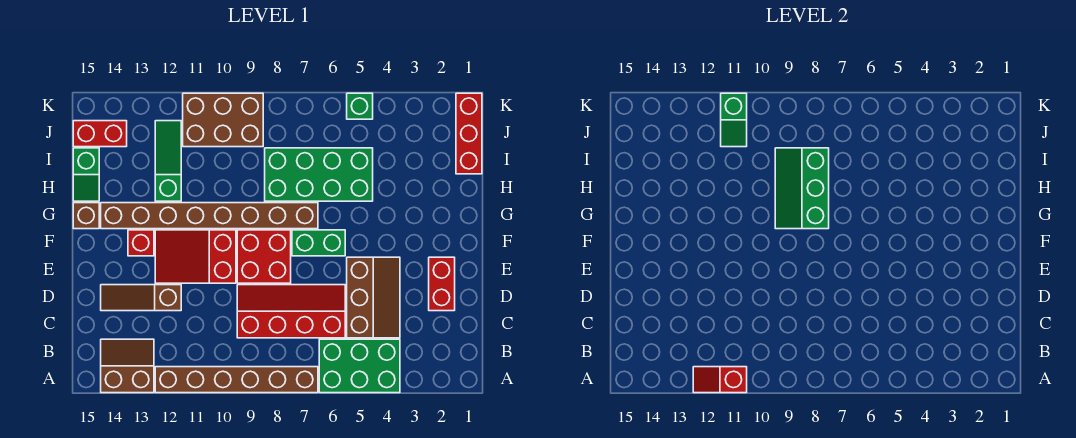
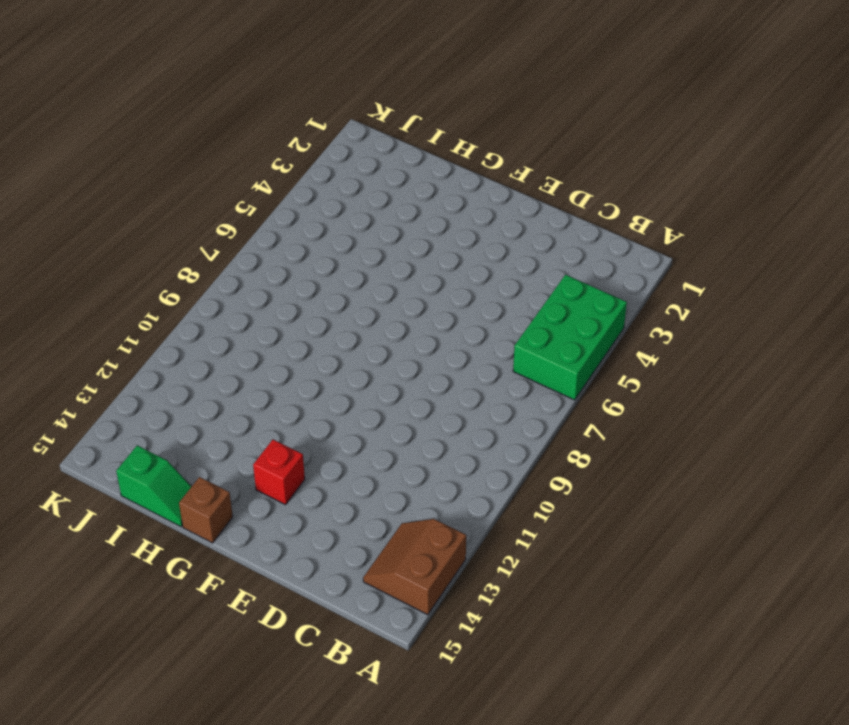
none -> brown brick A7:A12 level 1
none -> brown slope C4:E5 level 1 top 5
none -> red slope C6:D9 level 1 top C

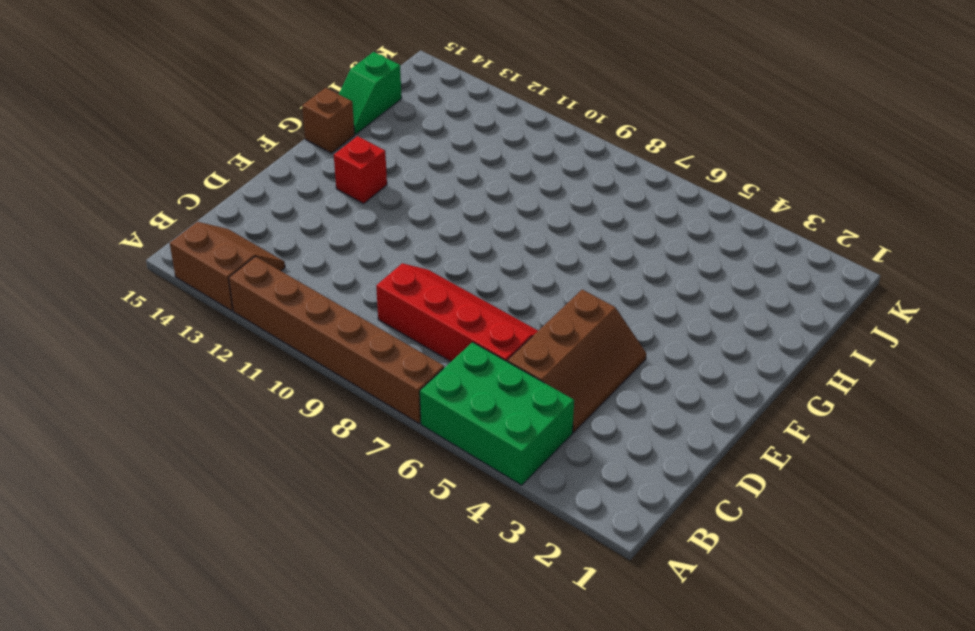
none -> red brick D2:E2 level 1
none -> brown slope D12:D14 level 1 top 12
none -> red brick E8:F9 level 1

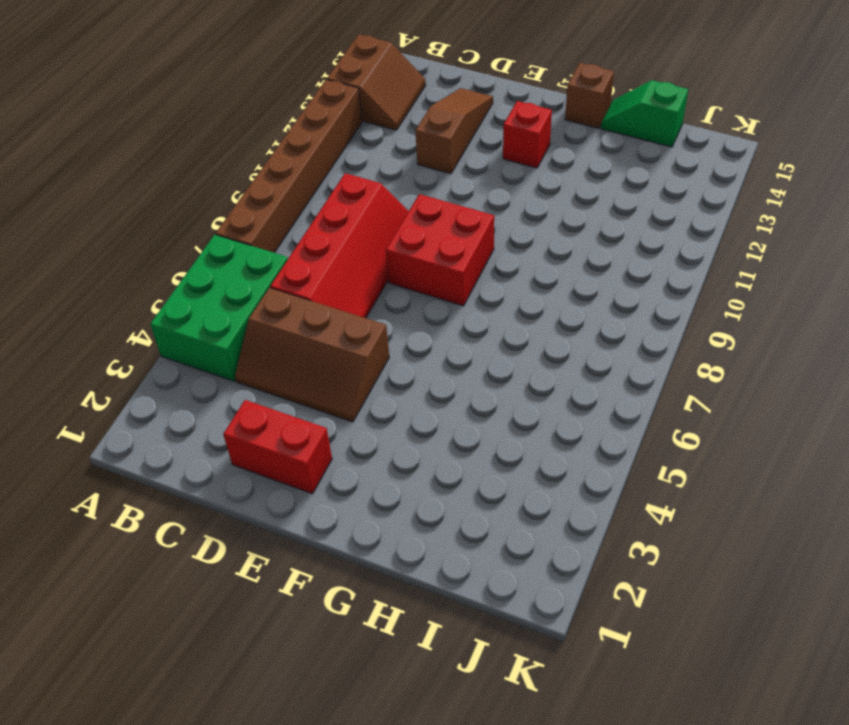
none -> red slope E10:F12 level 1 top 10
none -> green brick F6:F7 level 1
none -> brown brick G7:G14 level 1

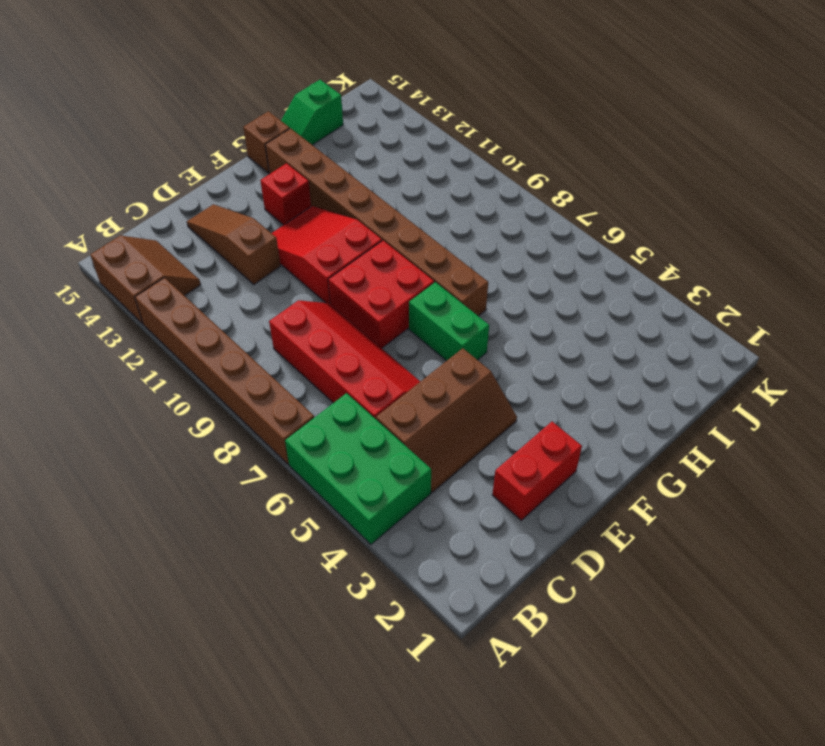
none -> green brick H5:I8 level 1
none -> green slope H12:J12 level 1 top H
none -> red brick I1:K1 level 1

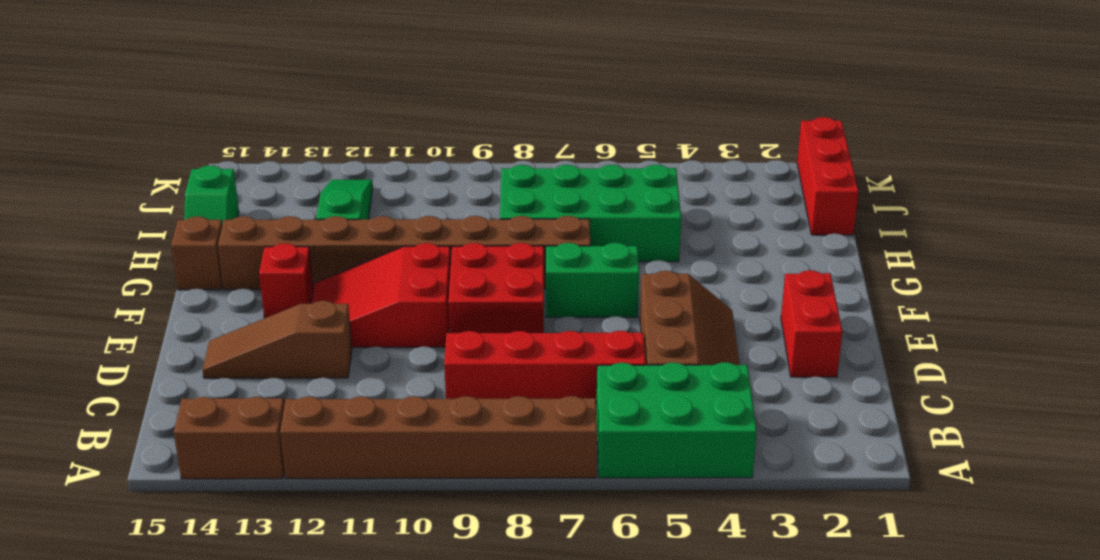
none -> brown brick J9:K11 level 1
none -> red brick J14:J15 level 1
none -> green brick K5 level 1

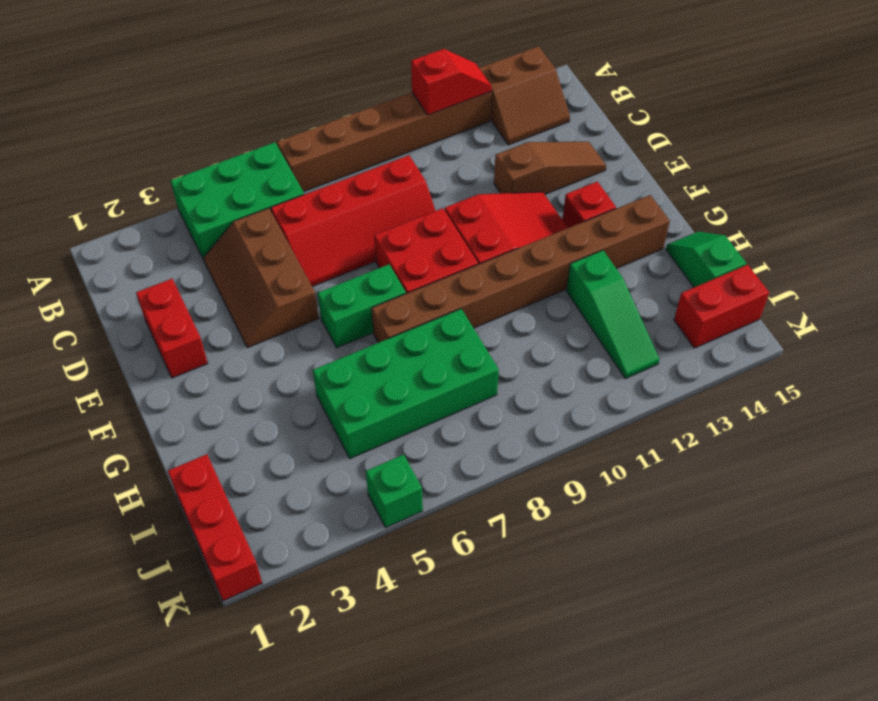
none -> brown brick G15 level 1
none -> brown brick J9:K11 level 1
none -> green slope G8:I9 level 2 top 8

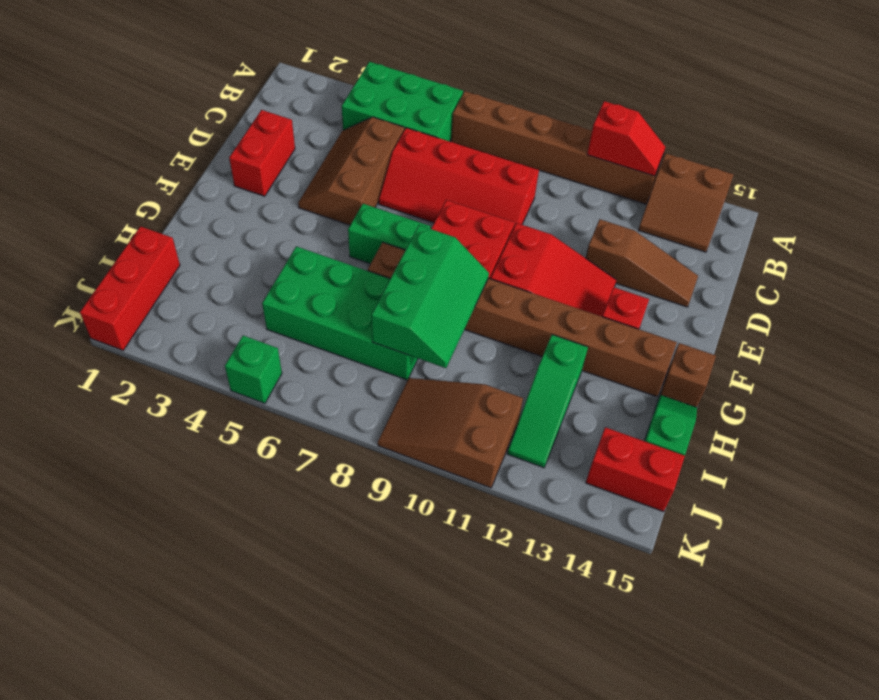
brown slope J9:K11 level 1 top 11 -> brown brick J9:K11 level 1
none -> green slope J11:K11 level 2 top K

